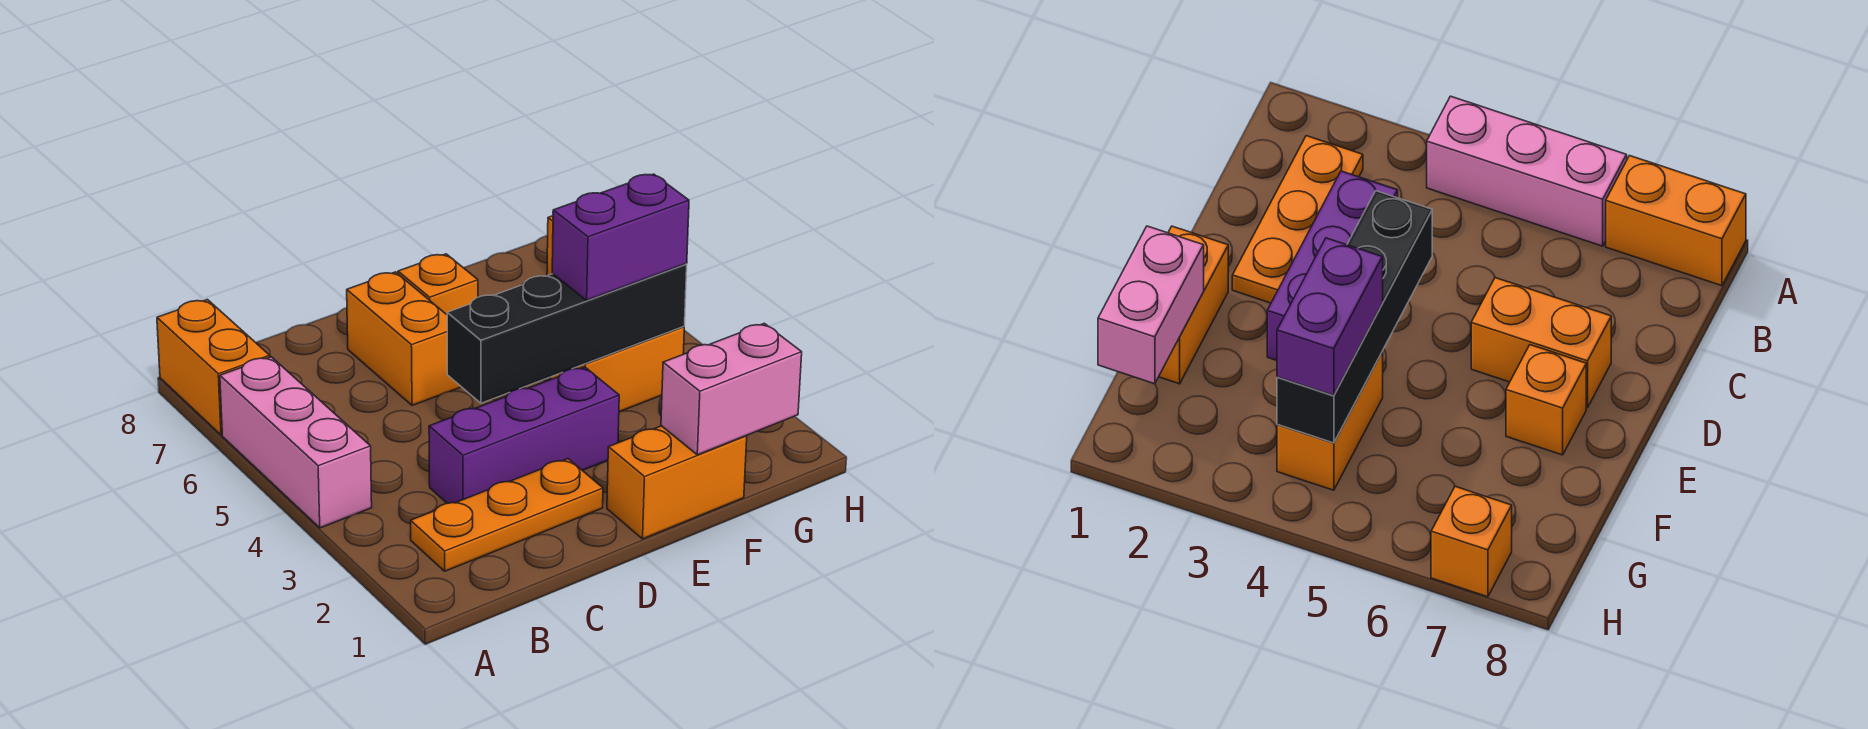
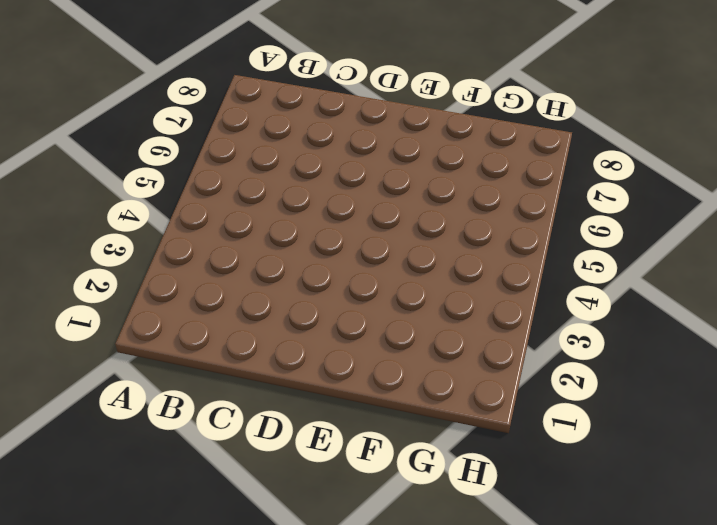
none -> pink brick A4:A6 level 1
none -> orange brick A7:A8 level 1
none -> orange plate B2:D2 level 1

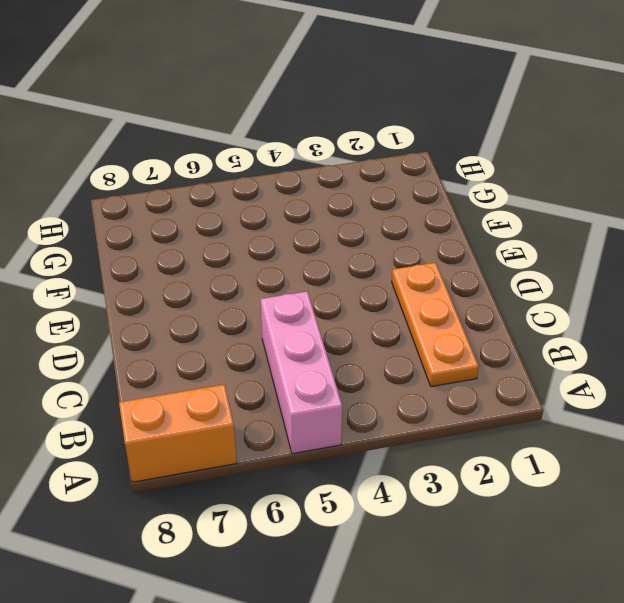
pink brick A5:C5 level 1 -> pink brick A4:A6 level 1
none -> purple brick C3:E3 level 1
none -> orange brick D6:D7 level 1
none -> orange brick E1:F1 level 1

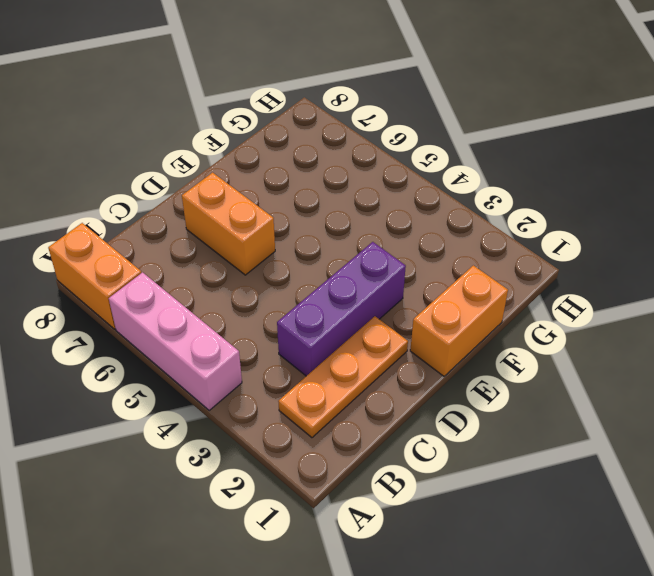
none -> orange brick E7 level 1
none -> orange brick F4:G4 level 1
none -> orange brick H7 level 1

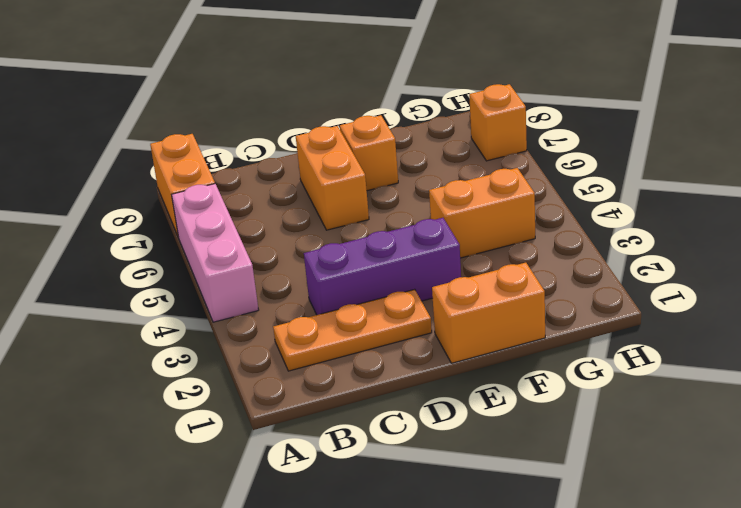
none -> black brick D4:G4 level 2
none -> pink brick F1:G1 level 2
none -> purple brick F4:G4 level 3

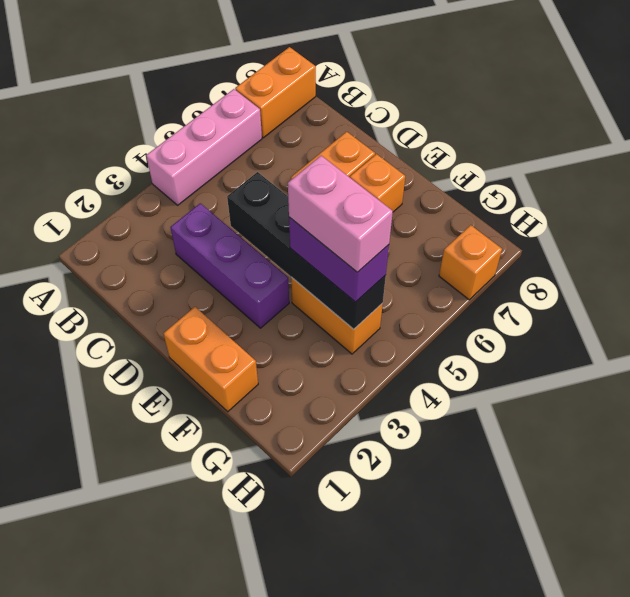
pink brick F4:G4 level 4 -> pink brick F1:G1 level 2
none -> orange plate B2:D2 level 1

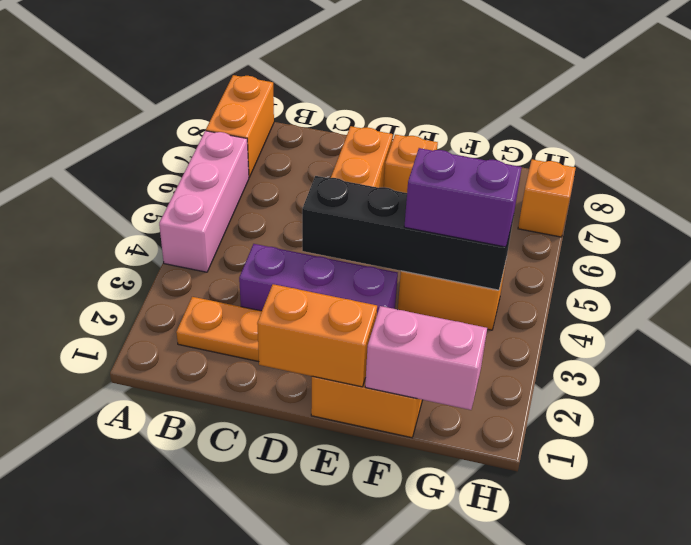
orange brick D1:E1 level 2 -> none

